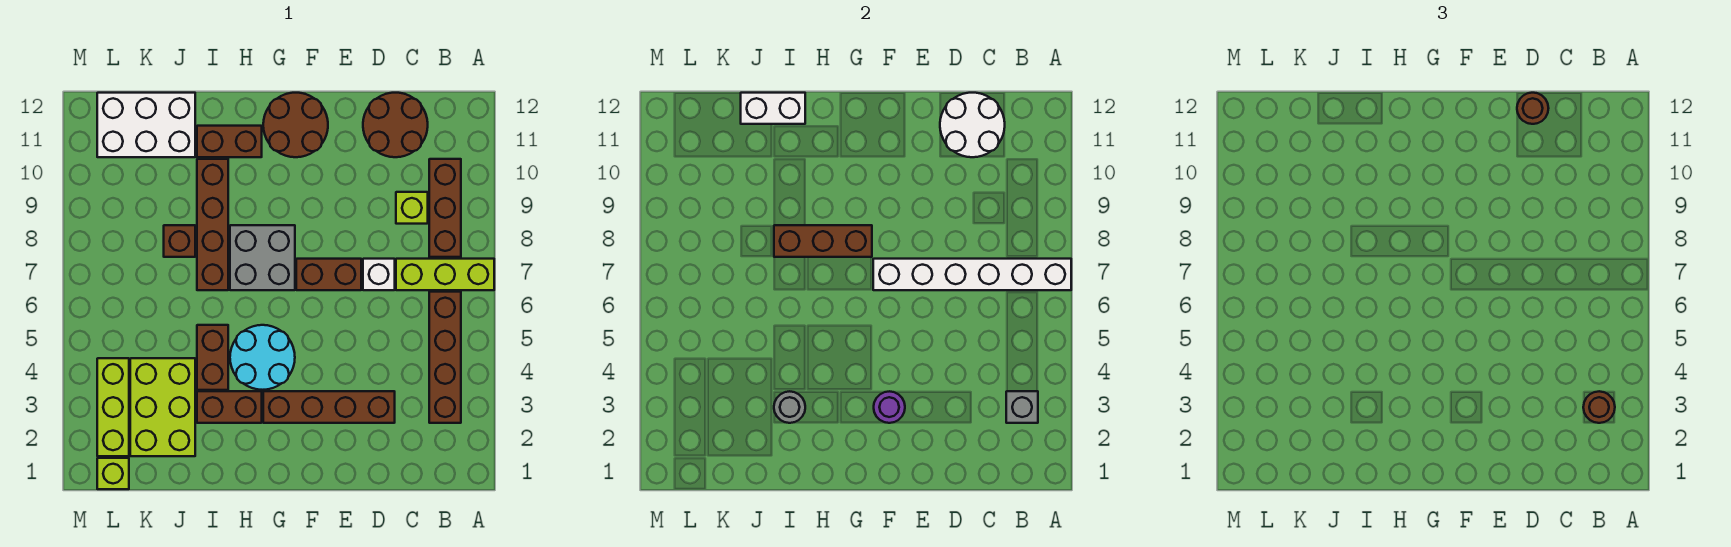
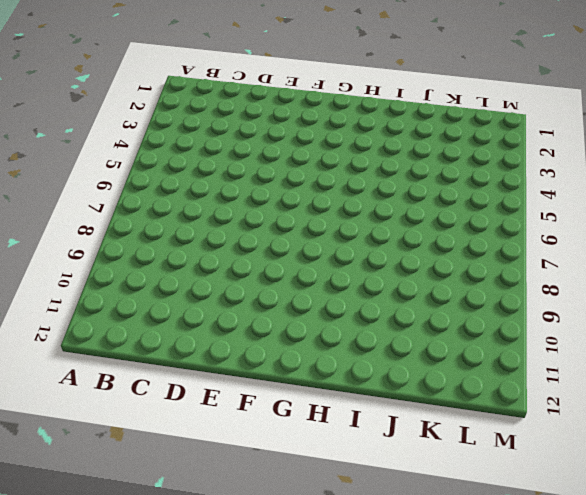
none -> lime brick A7:C7 level 1
none -> brown brick B3:B6 level 1
none -> brown brick B8:B10 level 1

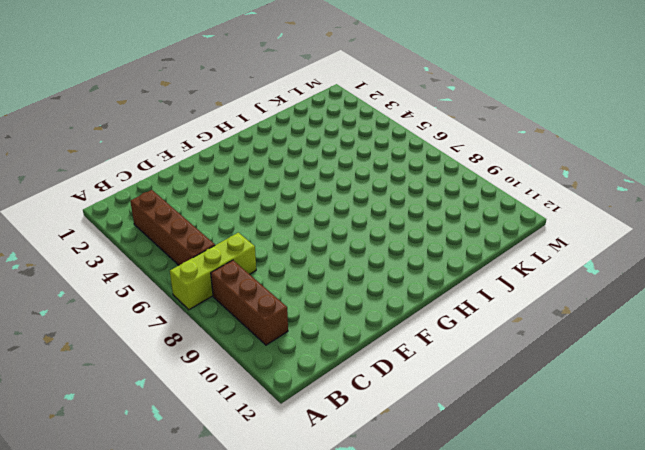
none -> lime brick C9 level 1
none -> brown round brick C11:D12 level 1
none -> brown brick D3:G3 level 1

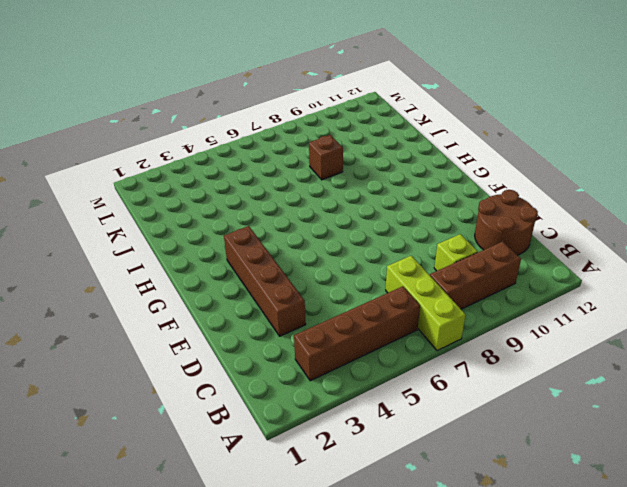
none -> white brick D7 level 1
none -> brown brick E7:F7 level 1
none -> brown round brick F11:G12 level 1

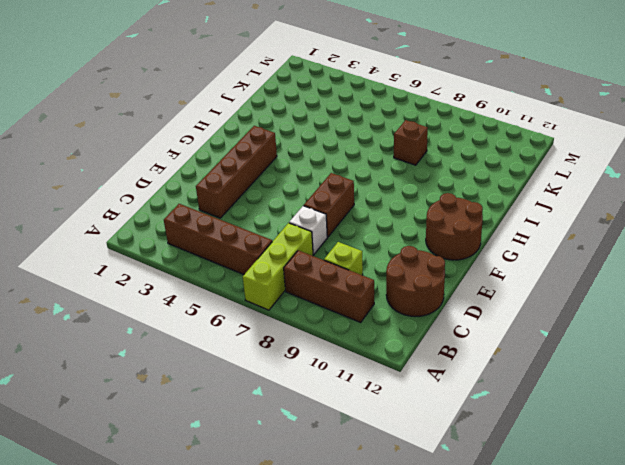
none -> cyan round brick G4:H5 level 1
none -> grey brick G7:H8 level 1
none -> brown brick H3:I3 level 1

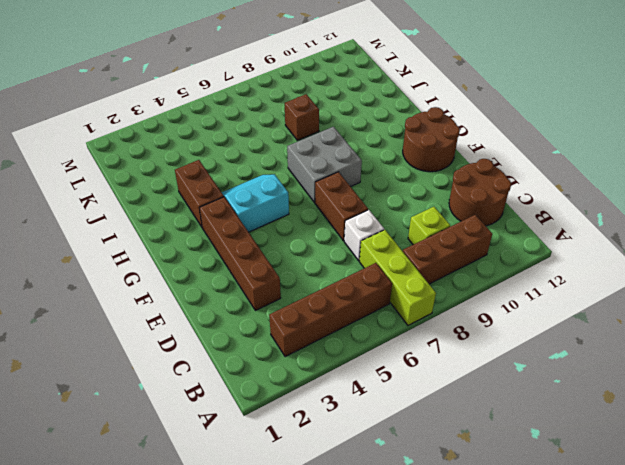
cyan slope G4:H5 level 1 top G -> cyan round brick G4:H5 level 1
none -> brown brick H11:I11 level 1
none -> brown brick I4:I5 level 1
none -> brown brick I7:I10 level 1

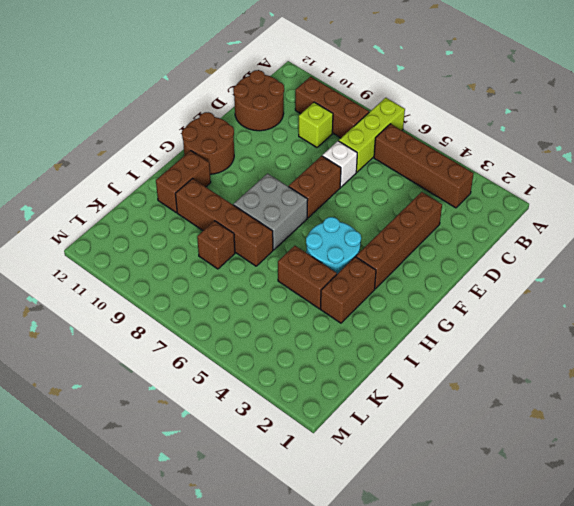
none -> lime brick J2:K4 level 1
none -> white brick J11:L12 level 1
none -> lime brick L1 level 1

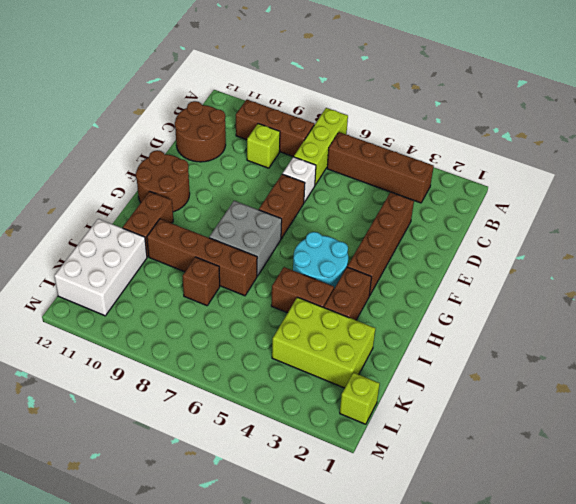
none -> lime brick L2:L4 level 1
none -> white brick A7:F7 level 2
none -> grey brick B3 level 2

